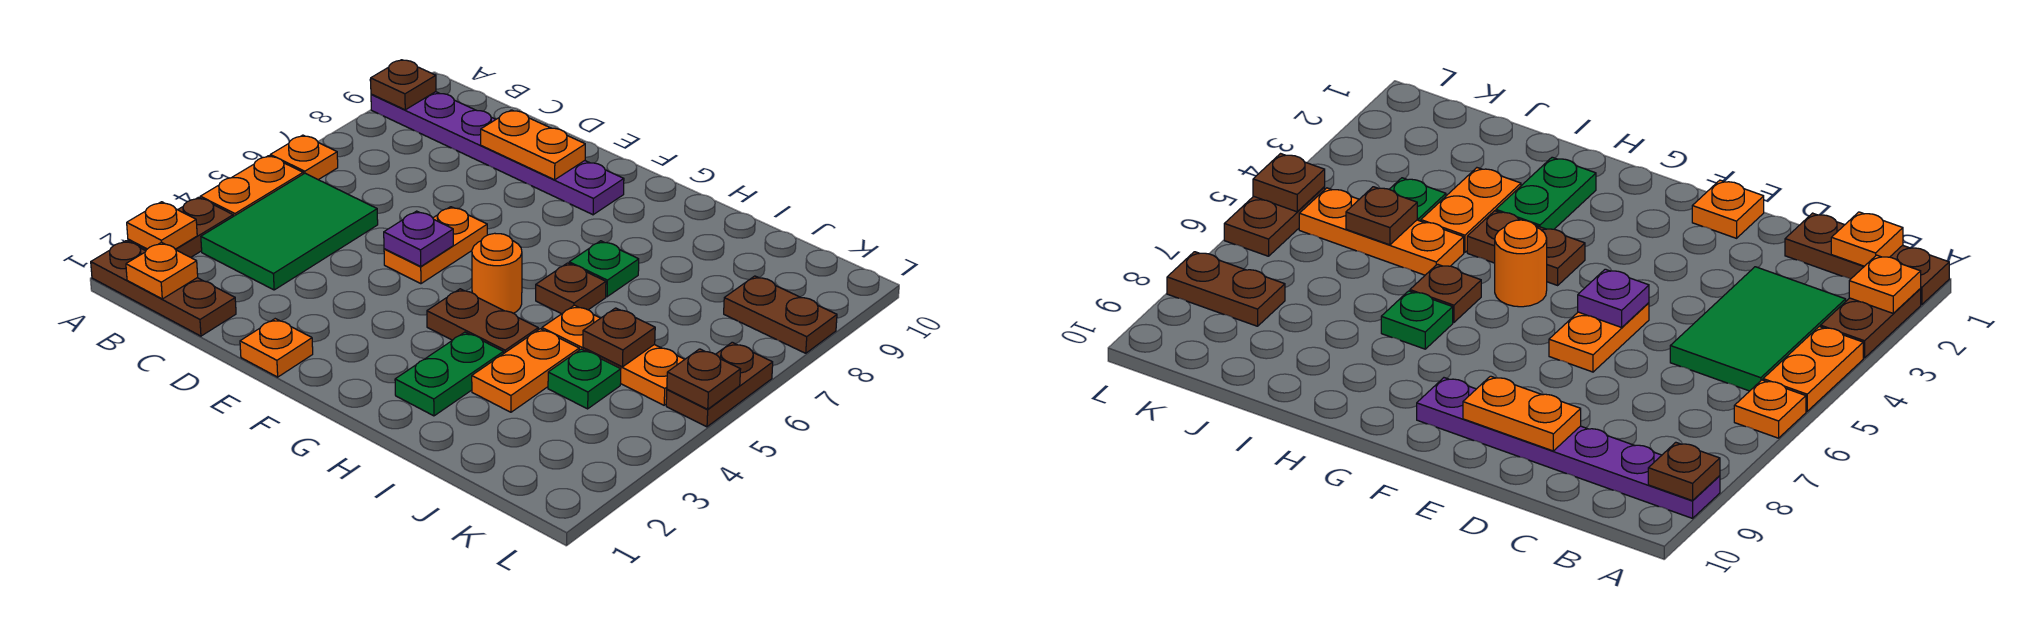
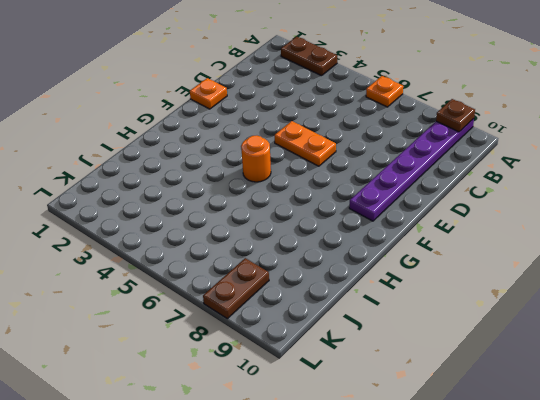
none -> brown plate A1:C1 level 1
none -> orange plate A4:A5 level 1
none -> green tile B3:C5 level 1

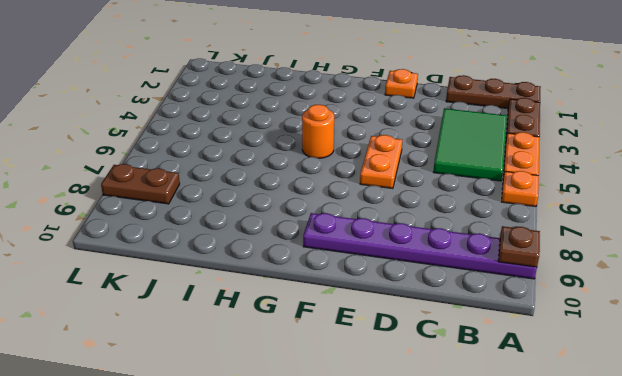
none -> brown plate G4:H4 level 1
none -> green plate H2:H3 level 1
none -> brown plate H6 level 1

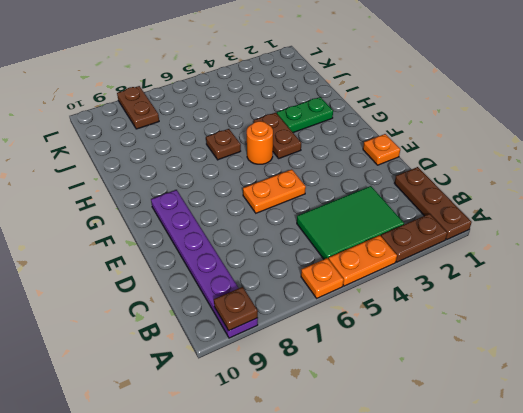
none -> green plate H7 level 1
none -> orange plate I3:I4 level 1
none -> orange plate I5:K5 level 1

